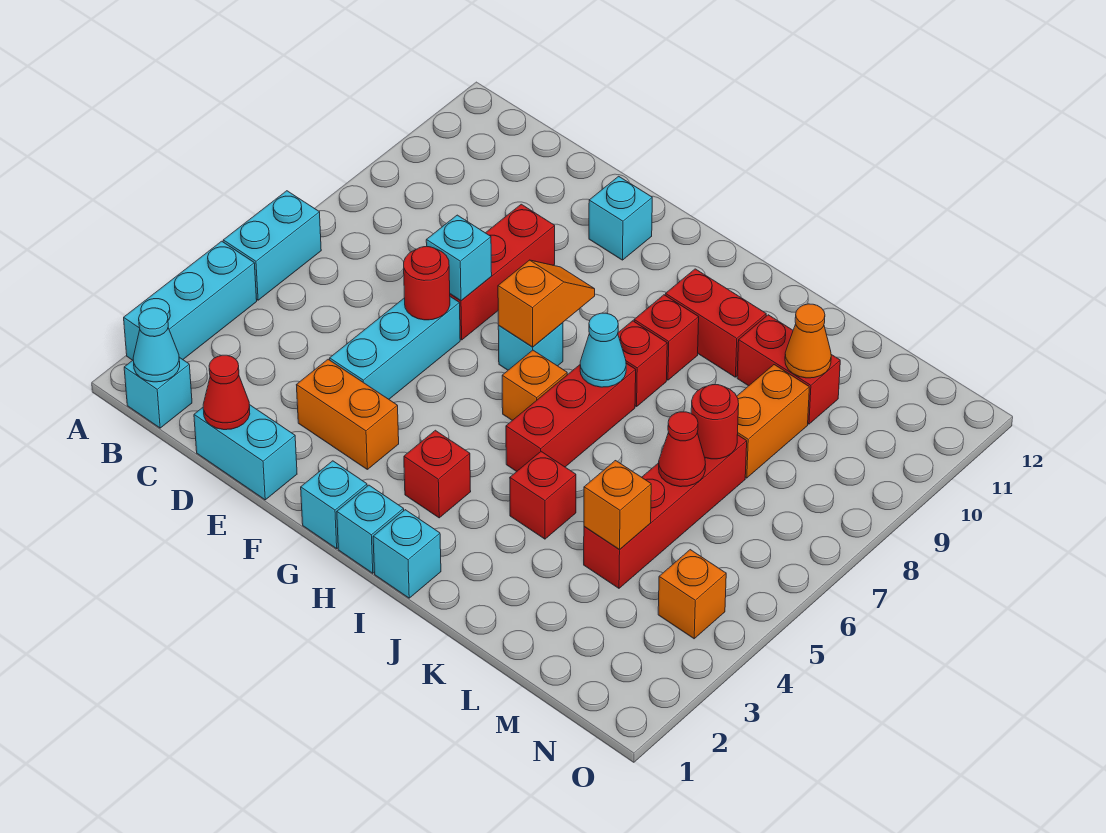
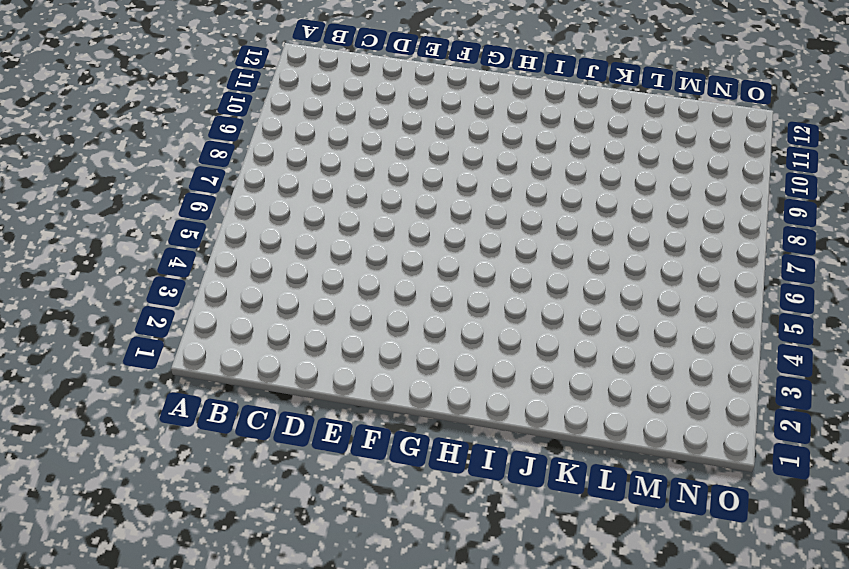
none -> cyan brick A2:A4 level 1
none -> cyan brick A5:A6 level 1
none -> cyan brick B1 level 1
none -> cyan brick D1:E1 level 1

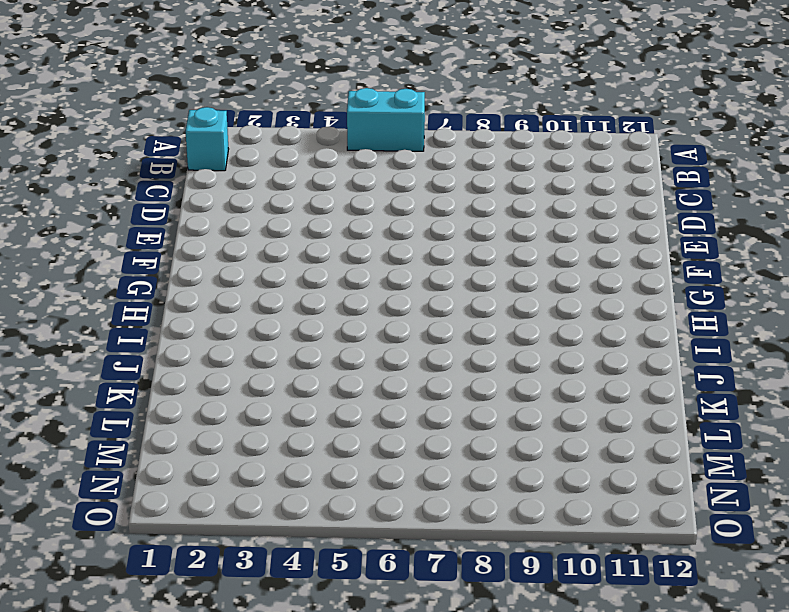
none -> cyan brick A2:A4 level 1
none -> cyan brick D1:E1 level 1
none -> orange brick E3:F3 level 1
none -> cyan brick E4:E6 level 1

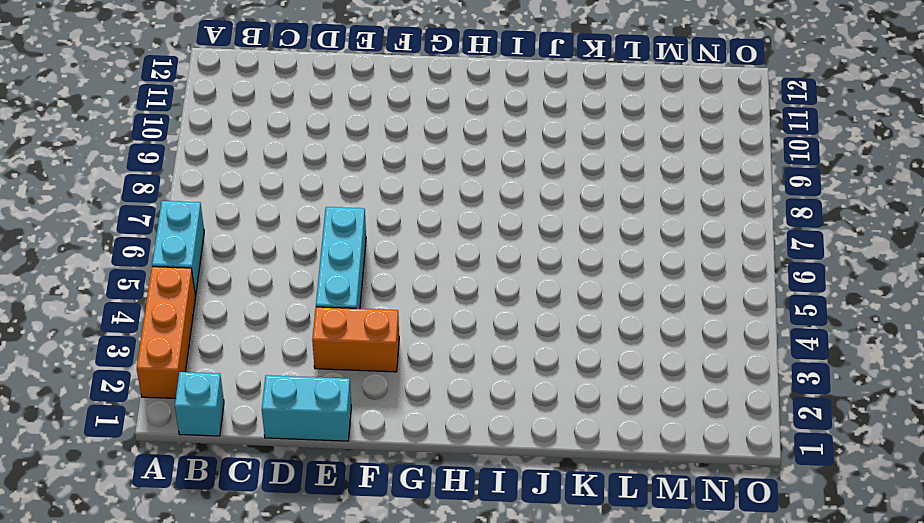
orange brick A2:A4 level 1 -> cyan brick A2:A4 level 1
none -> red brick E7:E9 level 1
none -> cyan brick F11 level 1
none -> cyan brick G1 level 1
none -> cyan brick G7 level 1

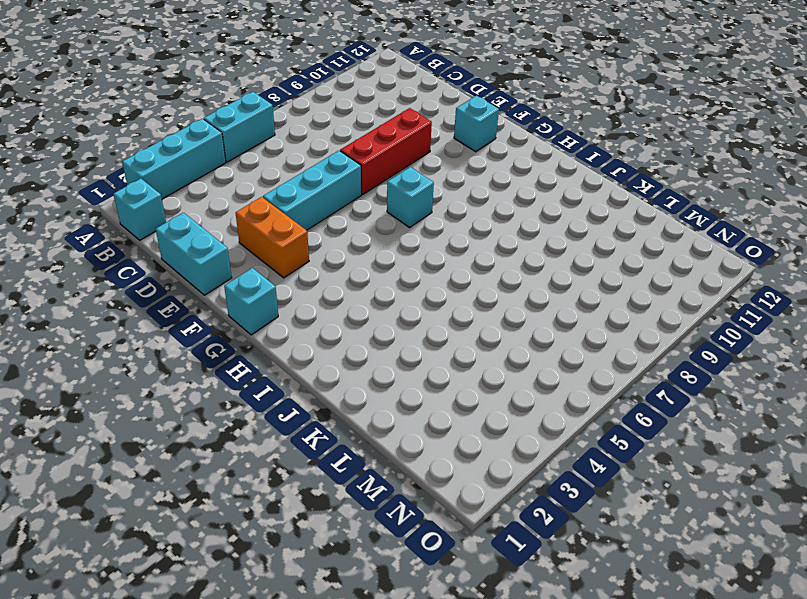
none -> cyan brick H1 level 1
none -> red brick H3 level 1
none -> orange brick H6 level 1
none -> cyan brick I1 level 1

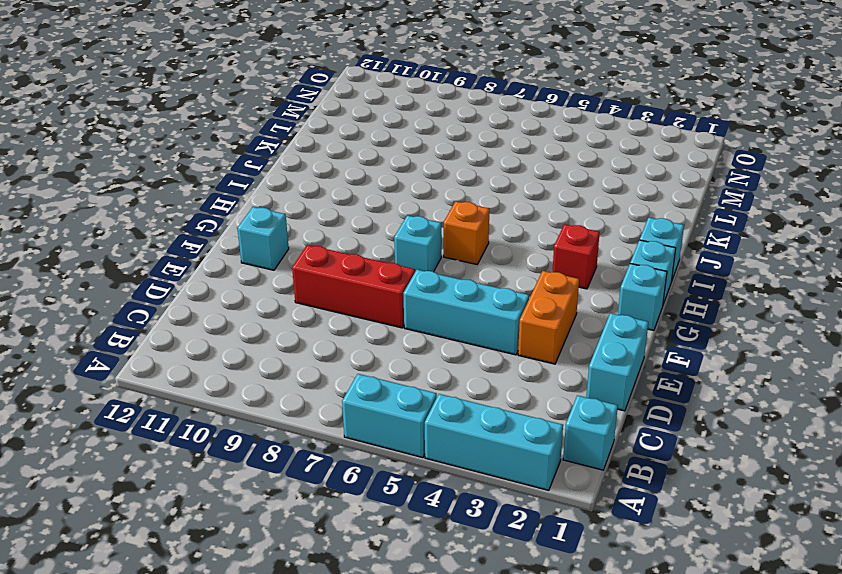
none -> red brick I5:I7 level 1
none -> red brick I8 level 1
none -> red brick I9 level 1
none -> red brick I10:J10 level 1

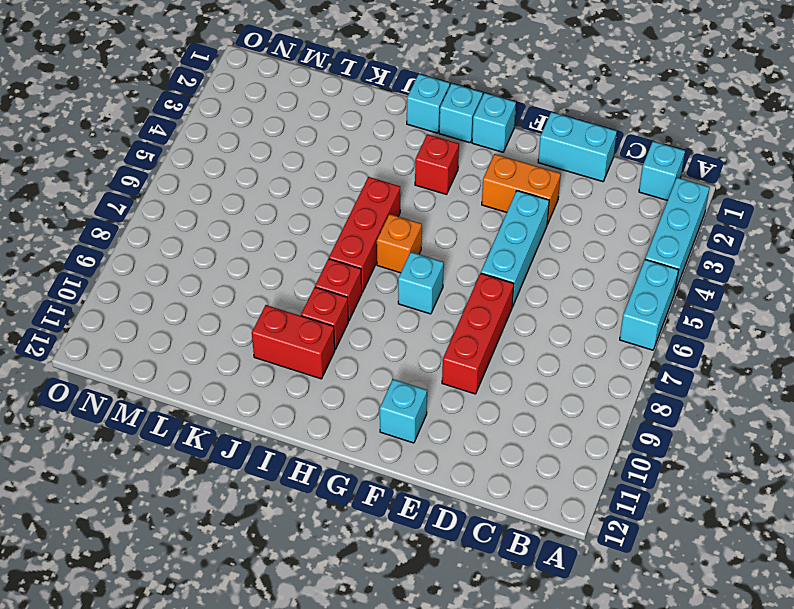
none -> red brick J4 level 1
none -> red brick K10:L10 level 1
none -> red brick L4:L7 level 1
none -> orange brick L8:L9 level 1

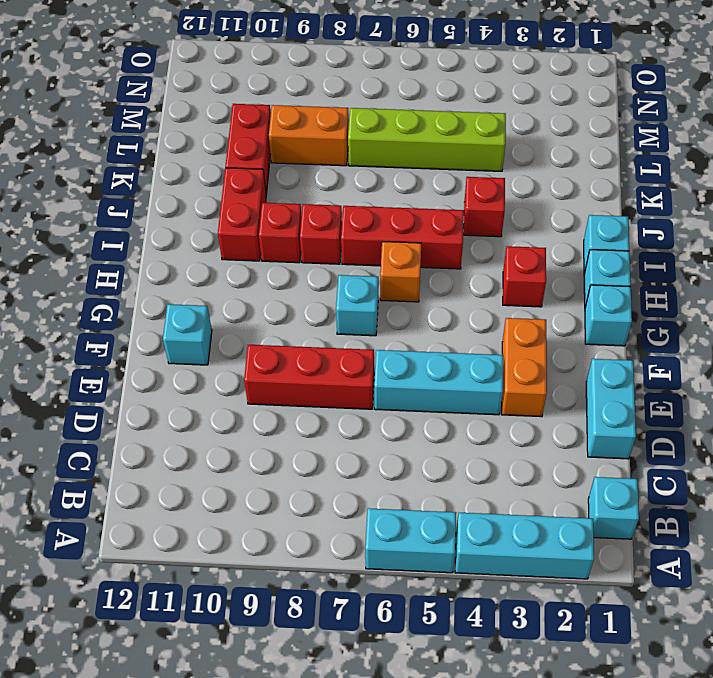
lime brick L4:L7 level 1 -> red brick L4:L7 level 1
none -> orange brick N4 level 1
none -> cyan cone B1 level 2
none -> red cone D1 level 2
none -> red round brick E6 level 2

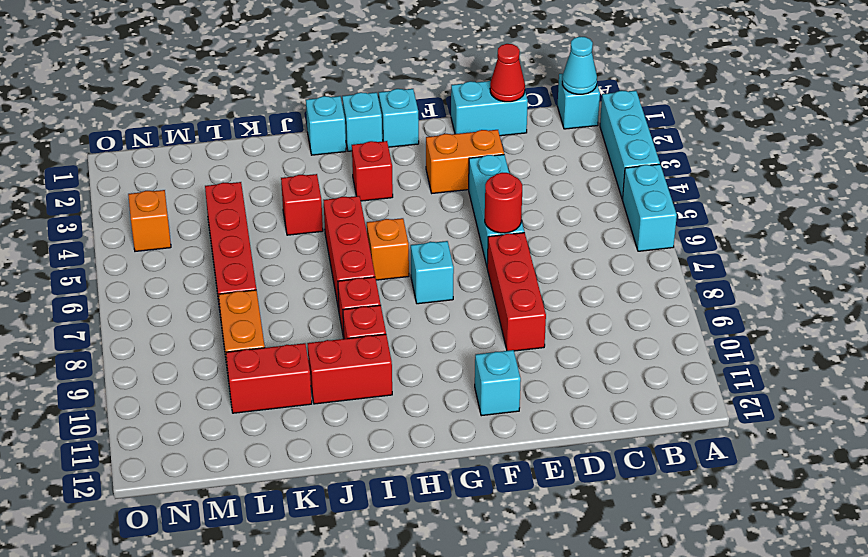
none -> cyan brick E7 level 2
none -> orange slope G7:G8 level 2 top 7
none -> cyan cone I7 level 2
none -> orange brick L4 level 2

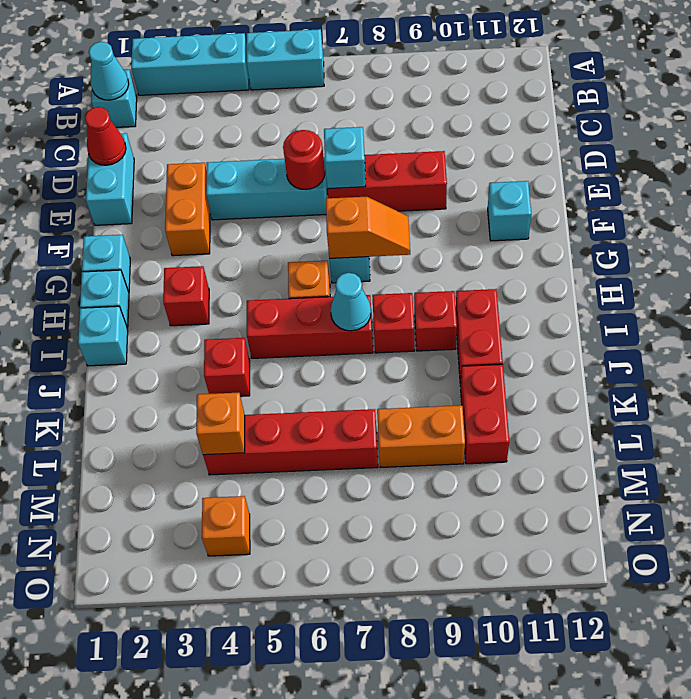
none -> red cone L6 level 2
none -> red round brick L7 level 2
none -> orange cone L10 level 2

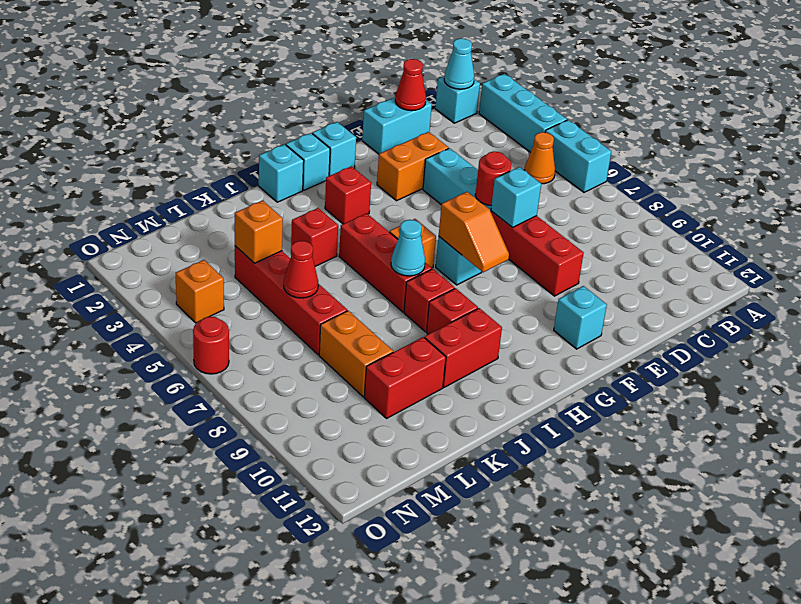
orange cone B5 level 1 -> orange cone L10 level 2
red round brick O6 level 1 -> red round brick L7 level 2

